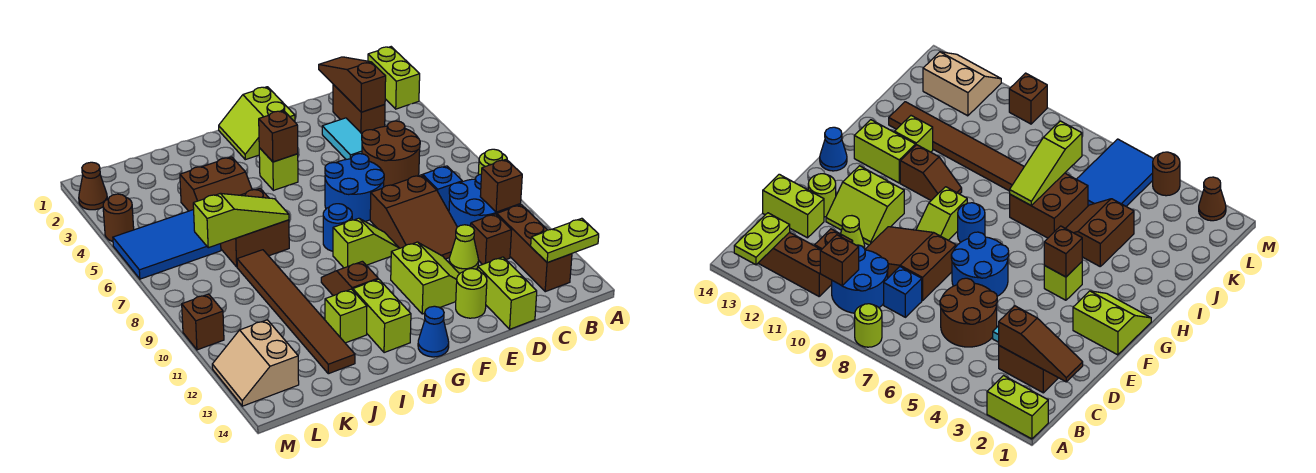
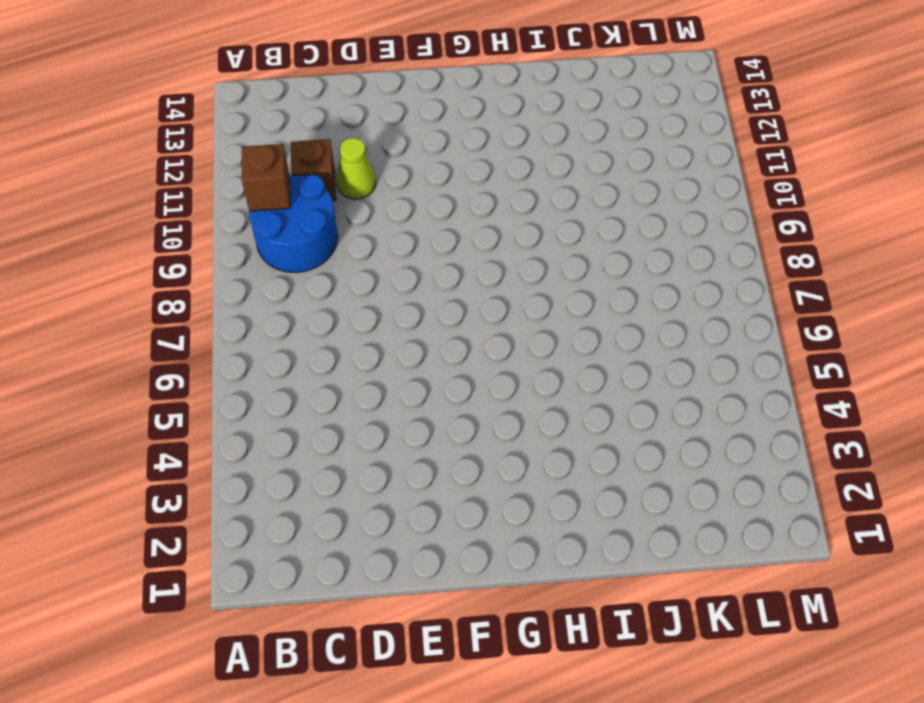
none -> lime brick A1:A2 level 1
none -> lime round brick A8 level 1
none -> brown brick B11:B13 level 1
none -> brown brick C2:C3 level 1

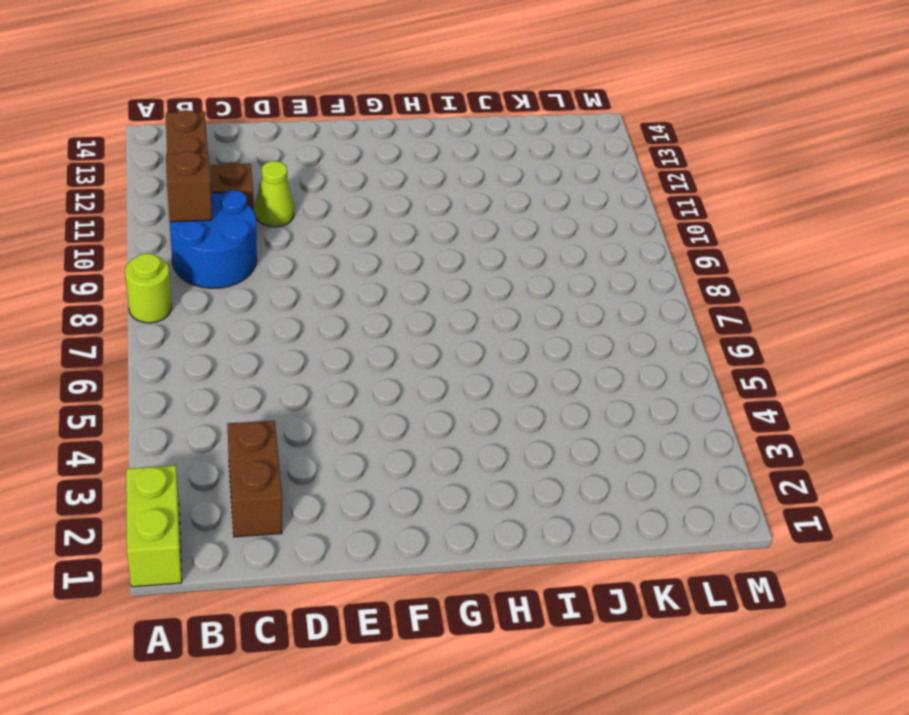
none -> brown round brick C5:D6 level 1
none -> blue brick C8 level 1
none -> cyan tile D3:D4 level 1
none -> brown slope D8:E10 level 1 top 8

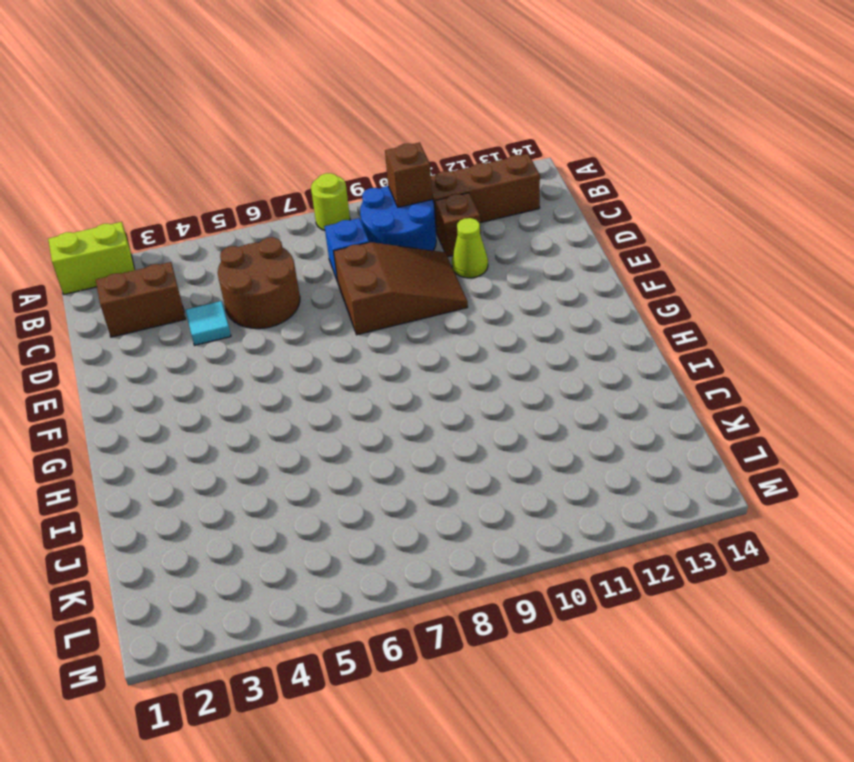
cyan tile D4 level 1 -> cyan tile D3:D4 level 1
none -> lime brick D13:D14 level 1
none -> blue round brick E6:F7 level 1
none -> lime slope E11:F12 level 1 top F
none -> lime round brick E13 level 1

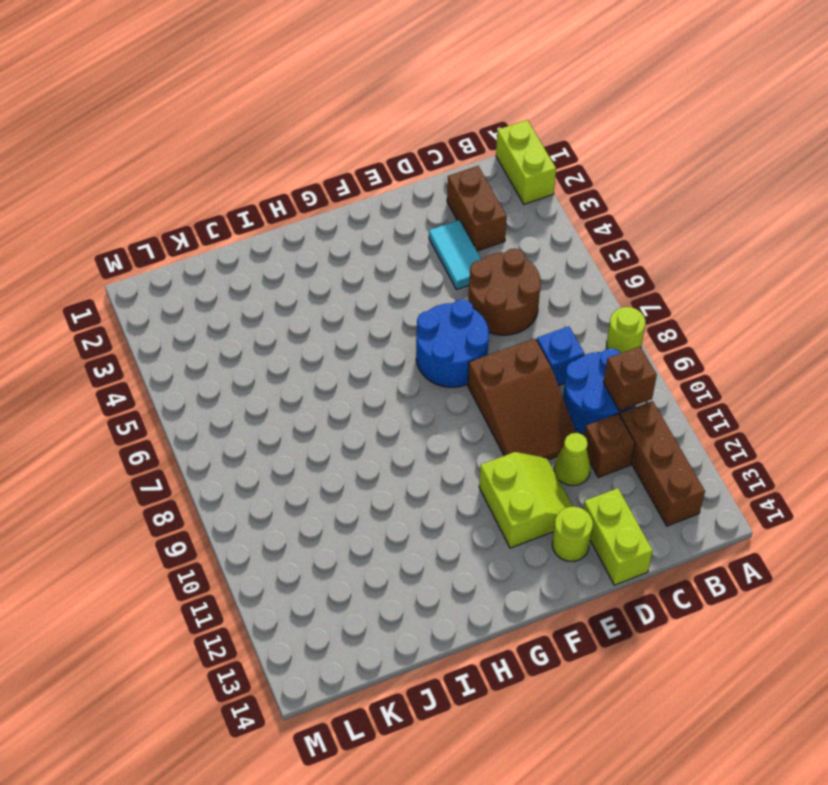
none -> lime slope F1:G2 level 1 top F
none -> lime slope F9:G9 level 1 top G
none -> lime brick G4 level 1
none -> blue round brick G8 level 1

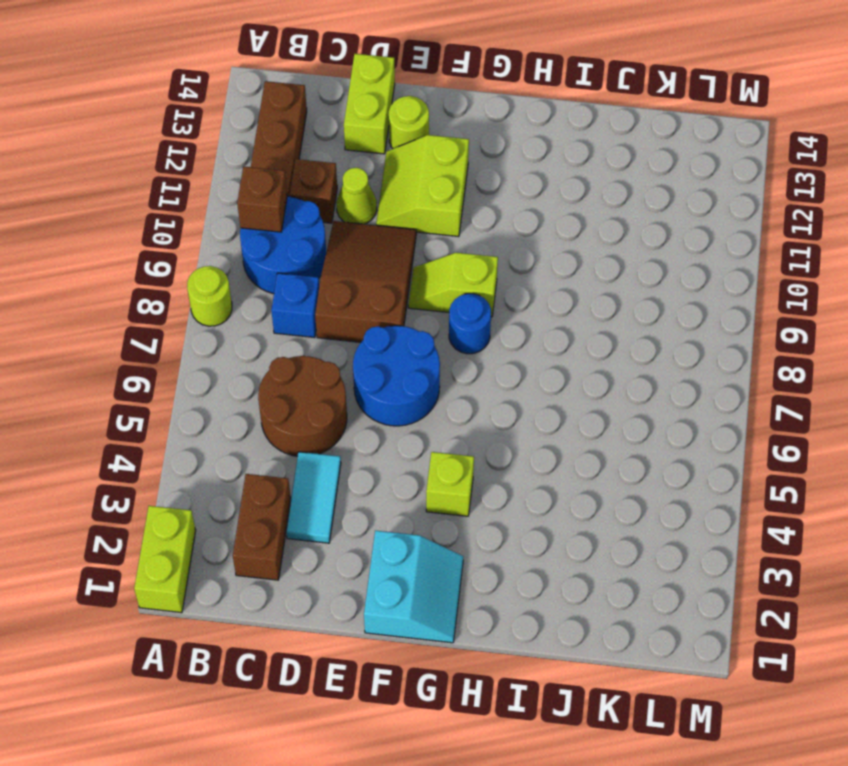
cyan slope F1:G2 level 1 top F -> lime slope F1:G2 level 1 top F
none -> blue cone G14 level 1
none -> brown slope H10:H11 level 1 top 11
none -> lime brick H12:H13 level 1
none -> brown slope I4:J5 level 1 top 4

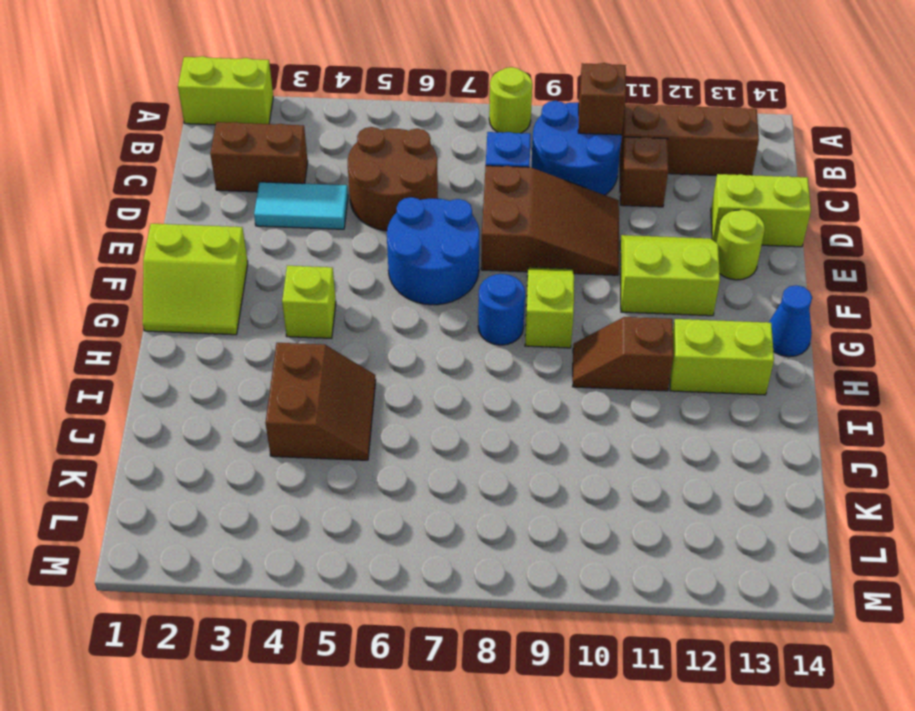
none -> lime cone D11 level 1
none -> brown brick I6:J7 level 1
none -> lime brick I12 level 1
none -> brown tile J8:J13 level 1

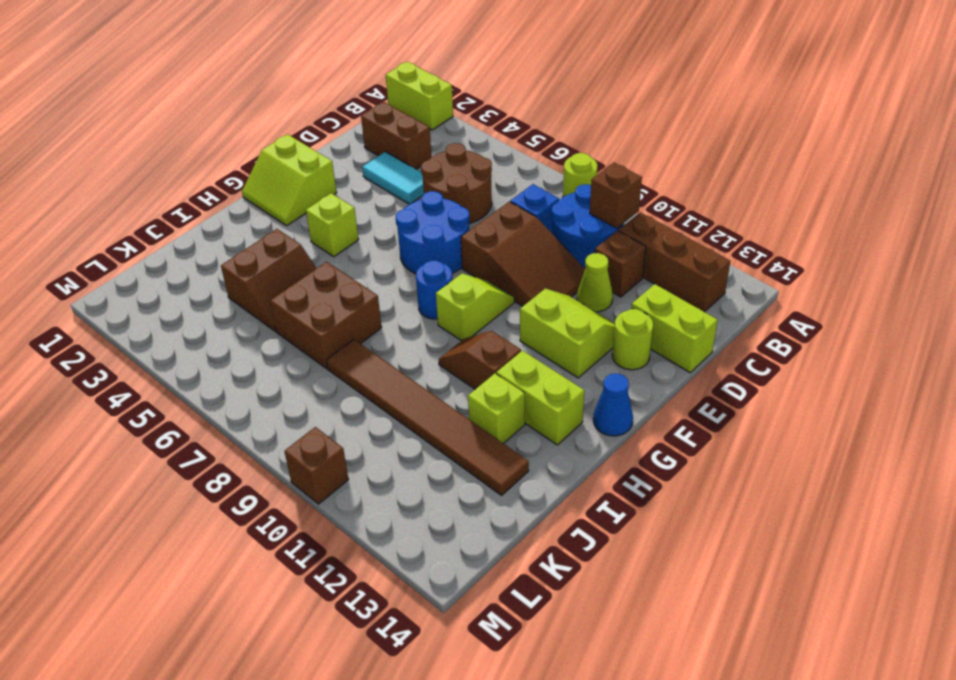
none -> blue tile K5:M6 level 1
none -> tan slope L12:M13 level 1 top L
none -> brown cone M2 level 1
none -> brown round brick M4 level 1

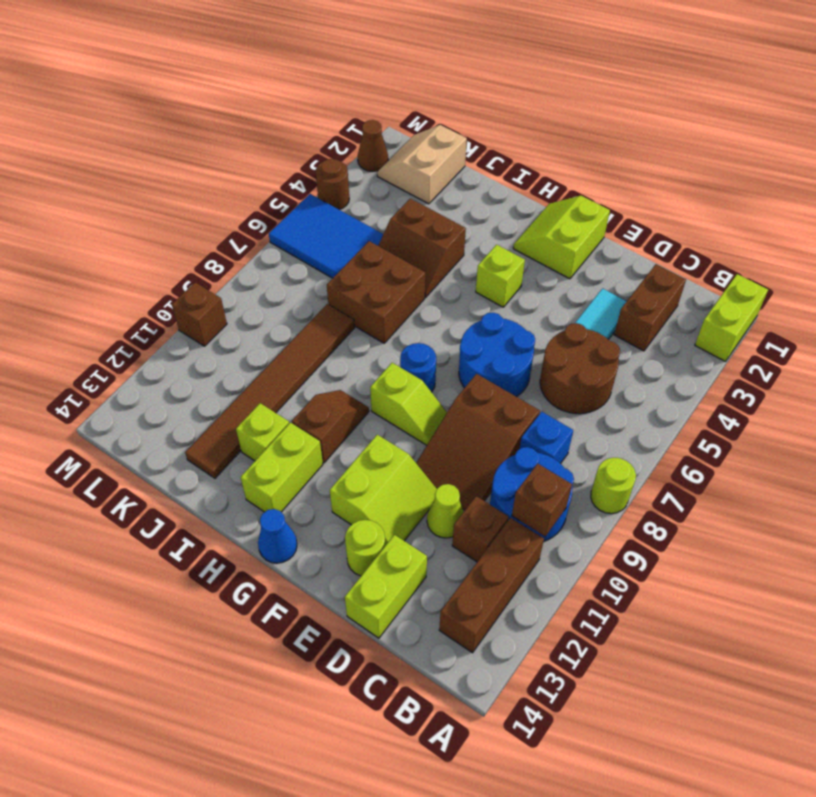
tan slope K1:L2 level 1 top K -> tan slope L12:M13 level 1 top L
none -> lime plate A13:B13 level 2
none -> brown slope C1:C3 level 2 top 3
none -> brown brick G4 level 2
none -> lime slope I7:K7 level 2 top K

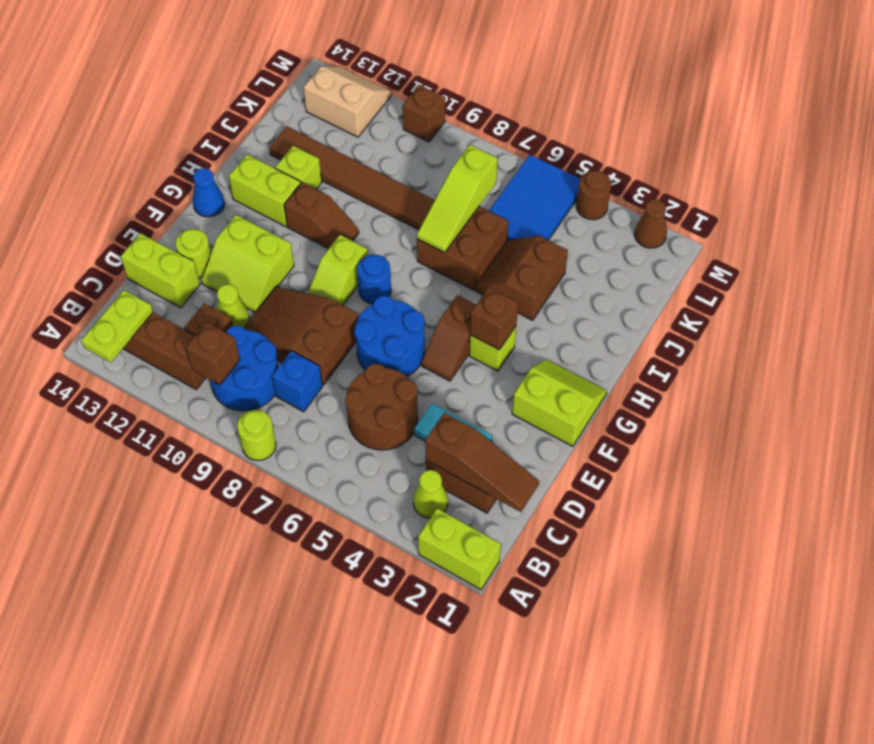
lime cone B3 level 1 -> none
brown slope F5:G5 level 1 top G -> none

